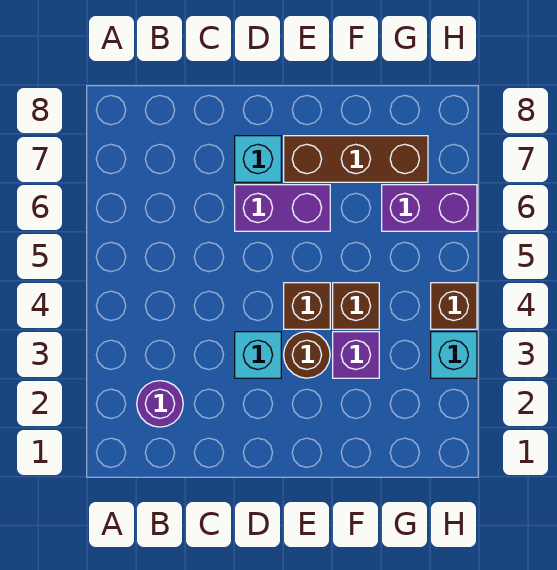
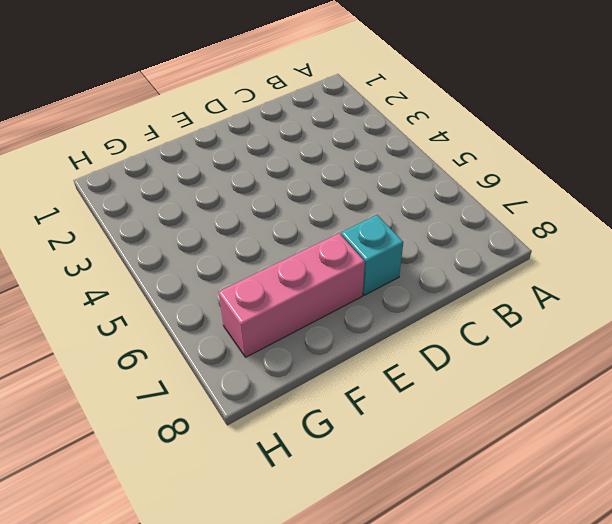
pink brick E7:G7 level 1 -> brown brick E7:G7 level 1
none -> purple round brick B2 level 1
none -> cyan brick D3 level 1
none -> purple brick D6:E6 level 1

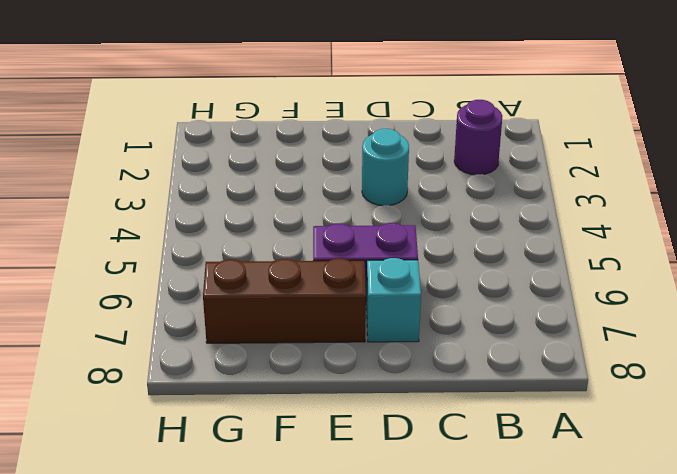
cyan round brick D3 level 1 -> cyan brick D3 level 1
none -> brown round brick E3 level 1
none -> brown brick E4 level 1
none -> purple brick F3 level 1

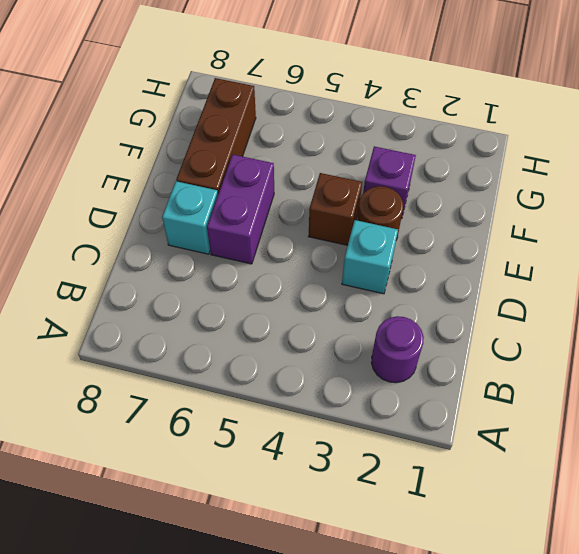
none -> brown brick F4 level 1
none -> purple brick G6:H6 level 1
none -> cyan brick H3 level 1

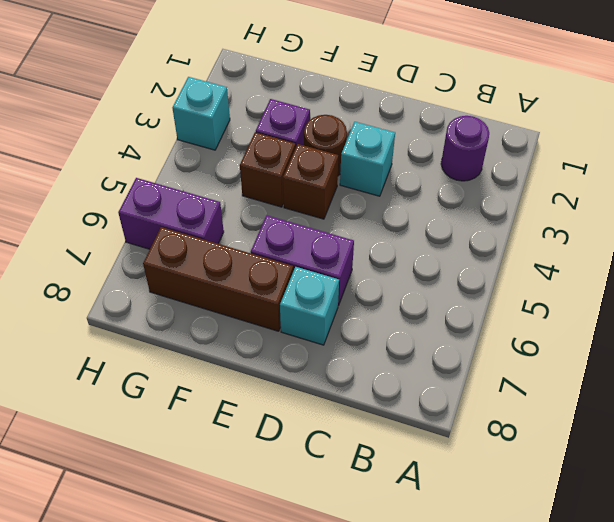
none -> brown brick H4 level 1

